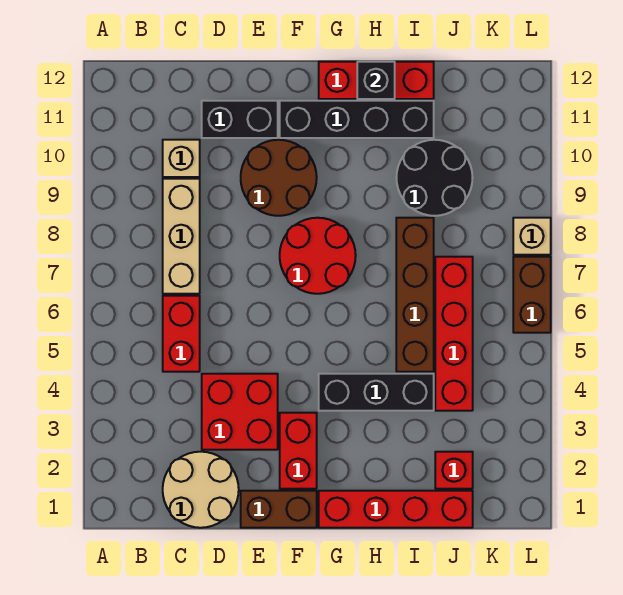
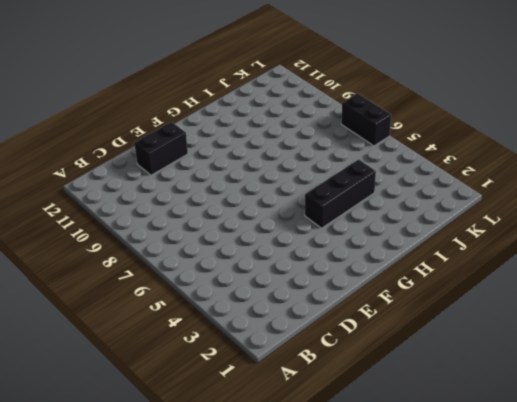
black brick L6:L7 level 1 -> brown brick L6:L7 level 1
none -> tan round brick C1:D2 level 1
none -> red brick C5:C6 level 1
none -> tan brick C7:C9 level 1

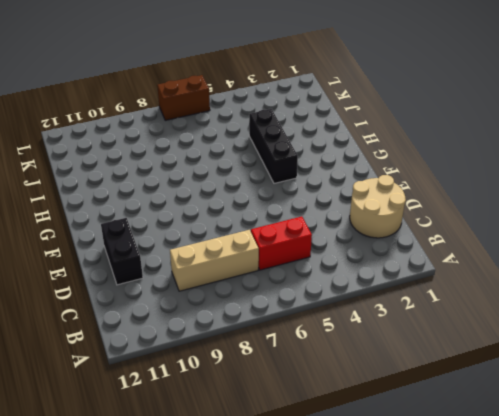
none -> tan brick C10 level 1
none -> red brick D3:E4 level 1
none -> brown brick E1:F1 level 1

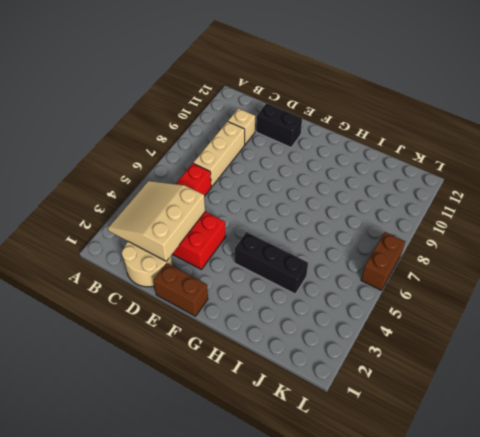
tan slope B2:D4 level 2 top D -> none
none -> brown round brick E9:F10 level 1
none -> red brick F2:F3 level 1
none -> red round brick F7:G8 level 1

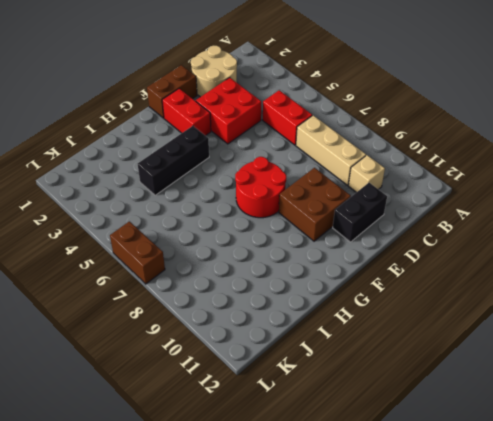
brown brick E9:F10 level 1 -> brown round brick E9:F10 level 1
none -> black brick F11:I11 level 1
none -> red brick G1:J1 level 1
none -> red brick G12:I12 level 1

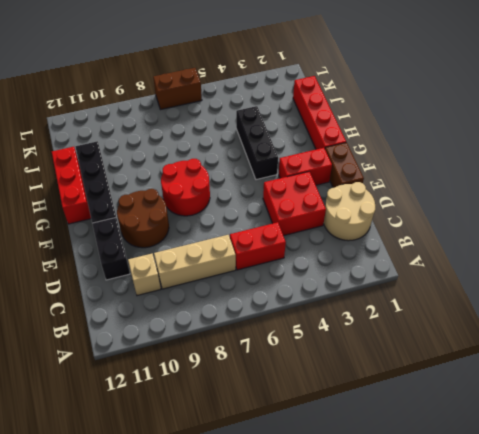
none -> brown brick I5:I8 level 1
none -> black round brick I9:J10 level 1
none -> red brick J2 level 1

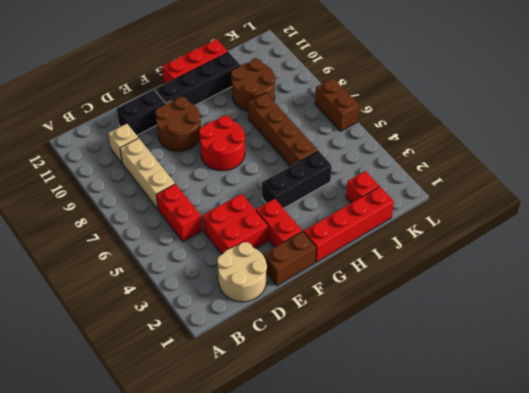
brown round brick I9:J10 level 1 -> black round brick I9:J10 level 1
none -> red brick J4:J7 level 1
none -> tan brick L8 level 1
none -> black brick H12 level 2

